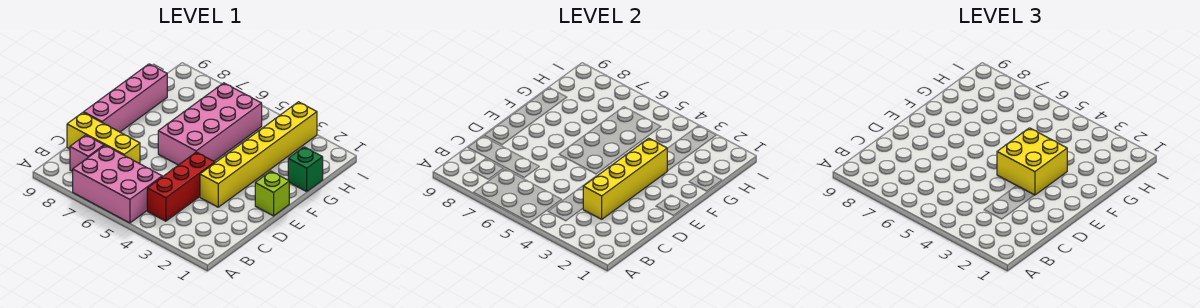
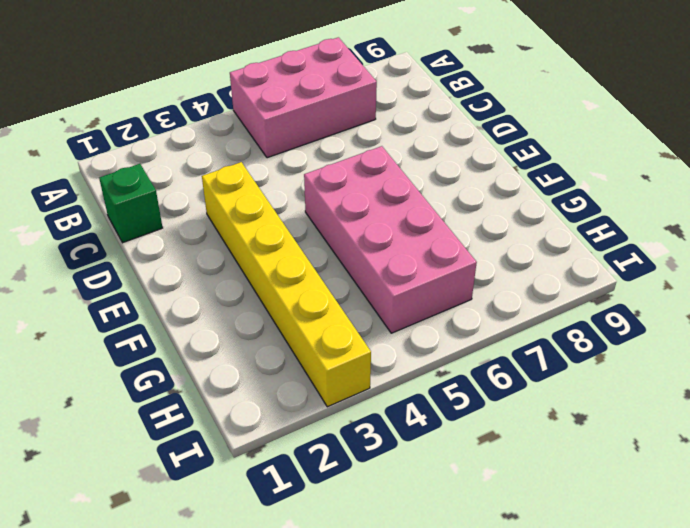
green brick C1 level 1 -> green brick G1 level 1
none -> red brick B4:D4 level 1
none -> pink brick B8 level 1

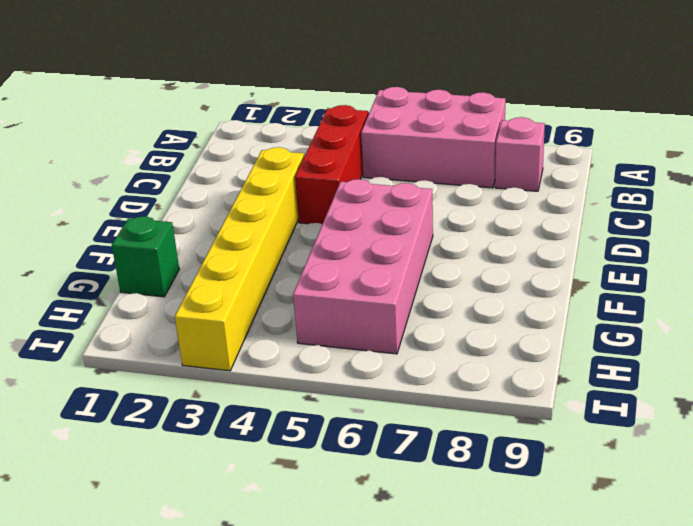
none -> yellow brick C7:C9 level 1
none -> pink brick D9:G9 level 1

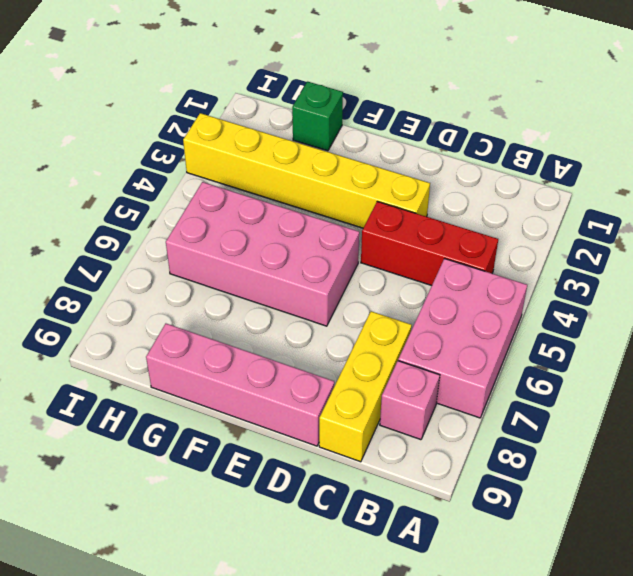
none -> lime brick E1 level 1
none -> yellow brick C3:F3 level 2

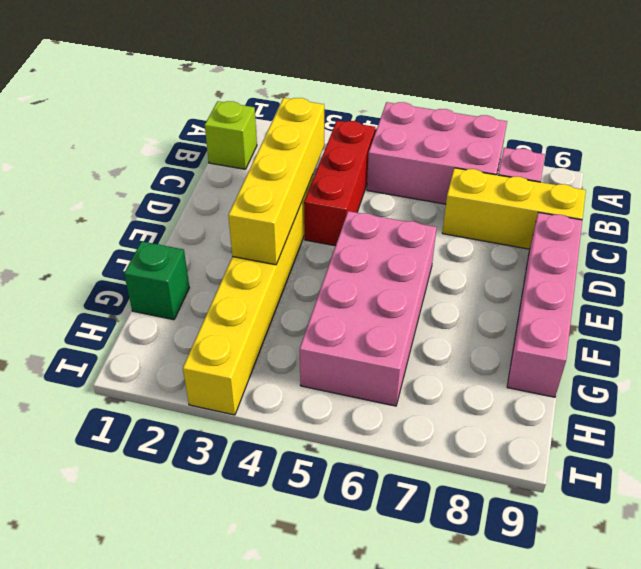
lime brick B1 level 1 -> lime brick E1 level 1
none -> yellow brick E3:F4 level 3

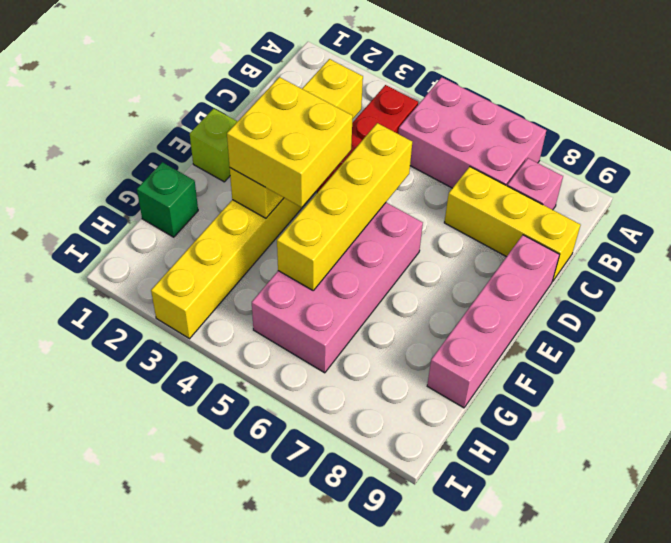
yellow brick D5:G5 level 2 -> none

